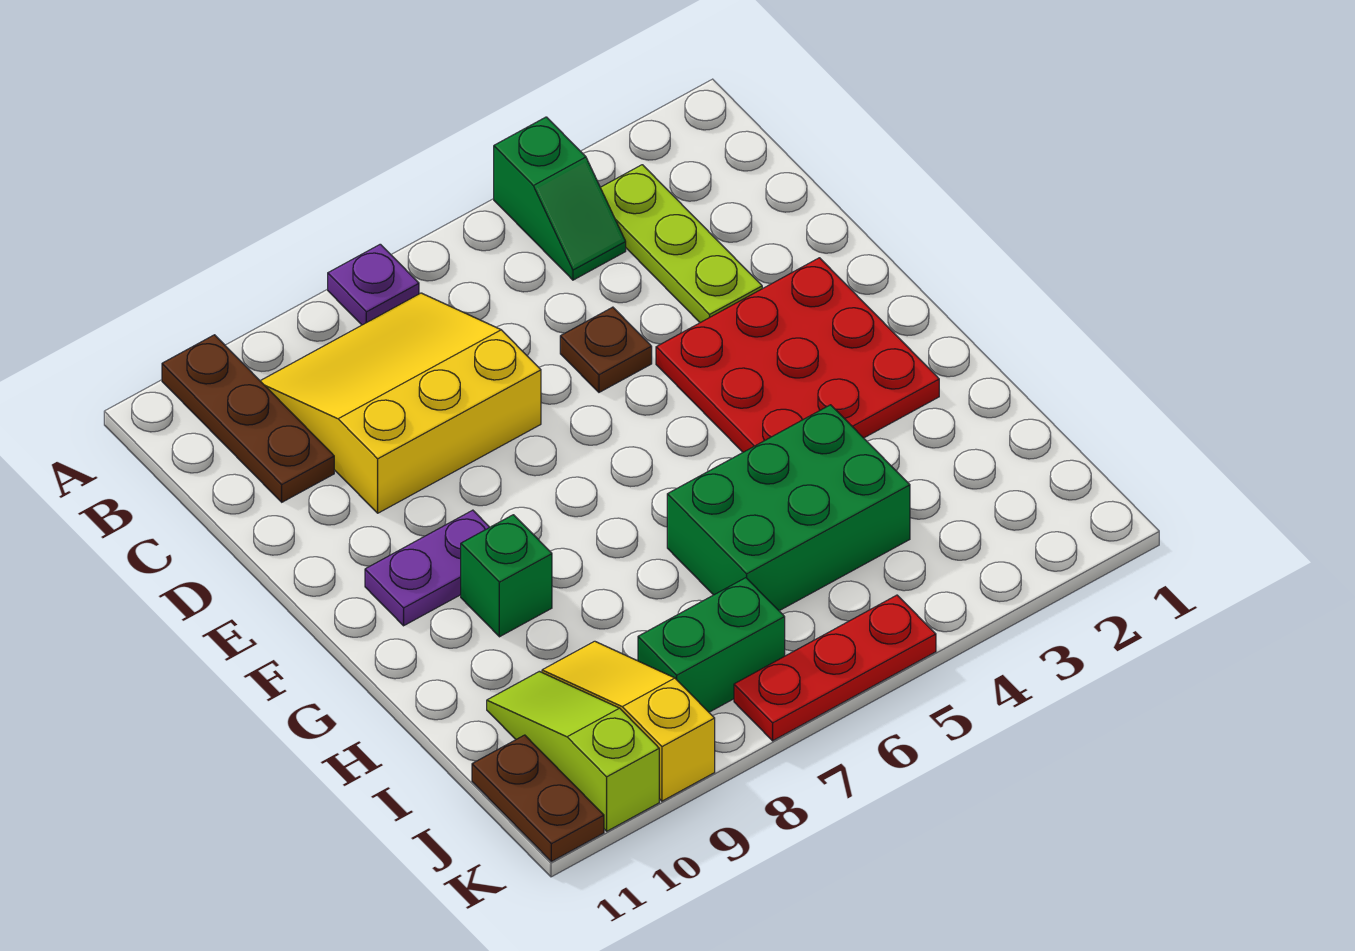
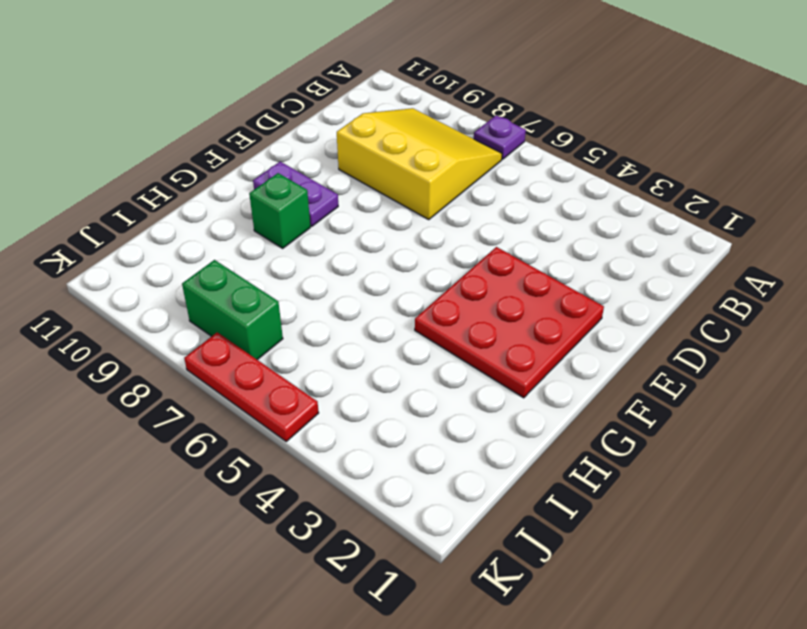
none -> green slope A4:B4 level 1 top A
none -> brown plate A10:C10 level 1
none -> lime plate B3:D3 level 1

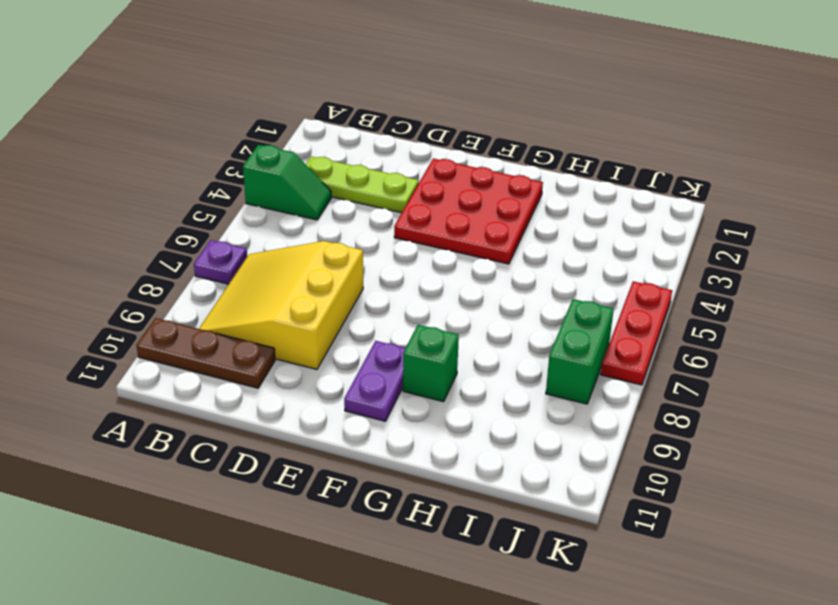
none -> brown plate D5 level 1
none -> green brick H4:I6 level 1
none -> yellow slope I9:K9 level 1 top K

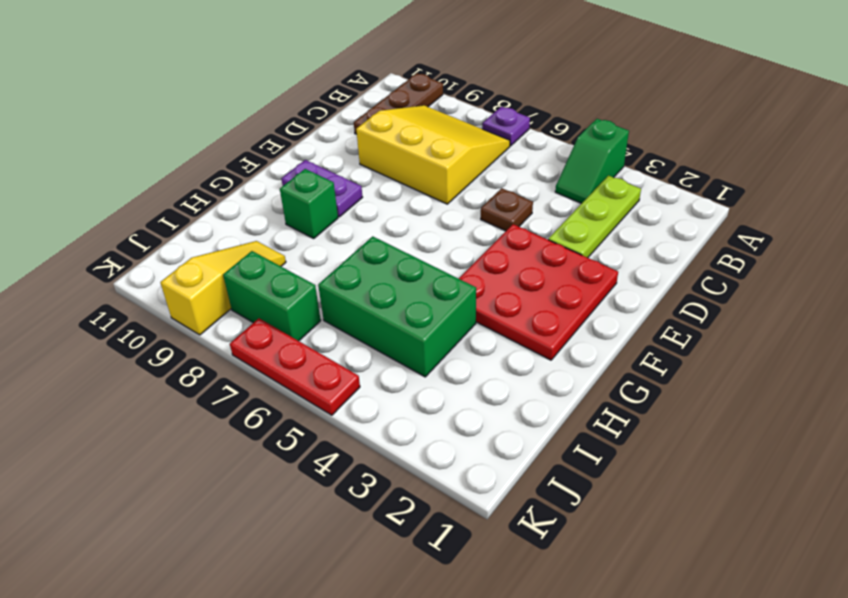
none -> lime slope I10:K10 level 1 top K
none -> brown plate J11:K11 level 1

